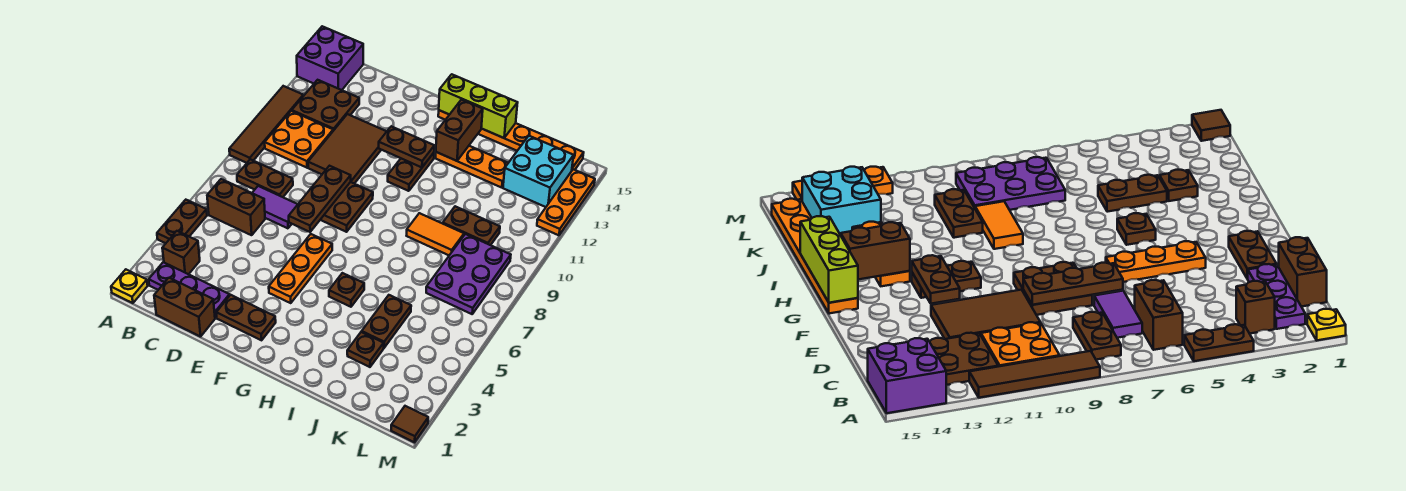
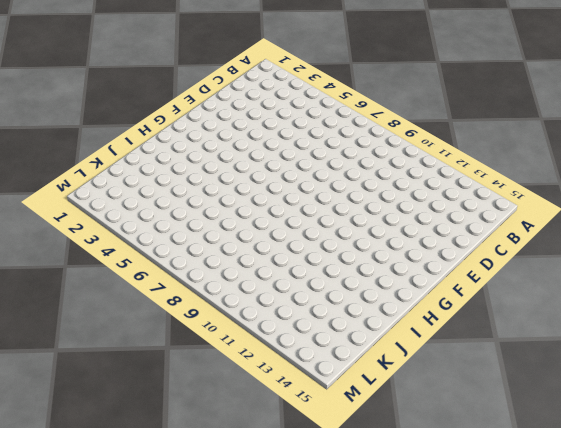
none -> yellow plate A1 level 1
none -> brown plate A4:A5 level 1
none -> brown tile A9:A12 level 1
none -> purple brick A14:B15 level 1

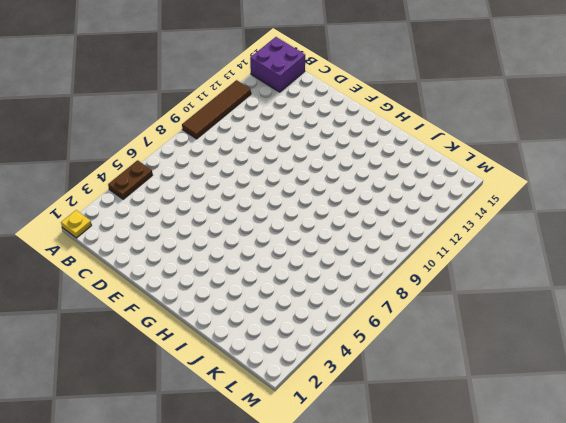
none -> purple plate B2:D2 level 1
none -> brown brick B3 level 1
none -> brown brick B6:C6 level 1
none -> brown plate B8:C8 level 1

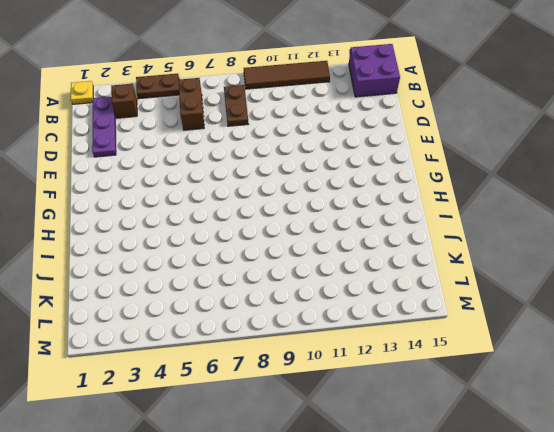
none -> orange plate B10:C11 level 1
none -> brown plate B12:C13 level 1
none -> brown brick C1:D1 level 1
none -> purple tile C7:D7 level 1

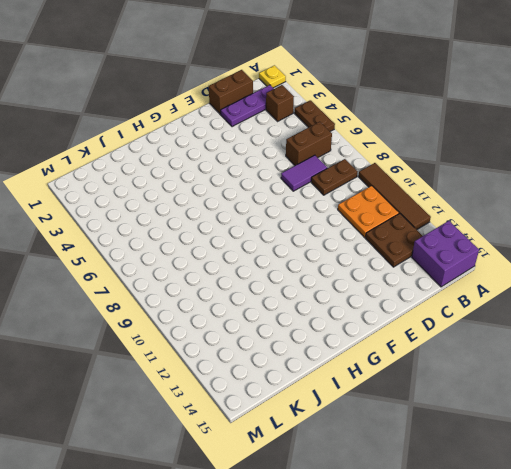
none -> brown tile D10:E12 level 1
none -> brown plate E2:F2 level 1
none -> brown plate E8:F9 level 1
none -> orange plate F4:F6 level 1

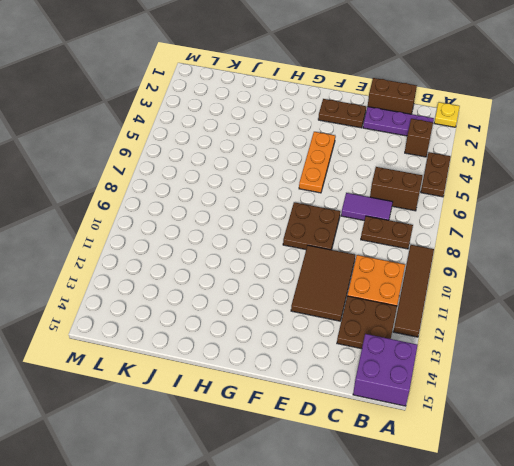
none -> brown plate G11:G12 level 1
none -> orange plate G15:L15 level 1
none -> brown plate H5 level 1
none -> orange plate H13:J13 level 1

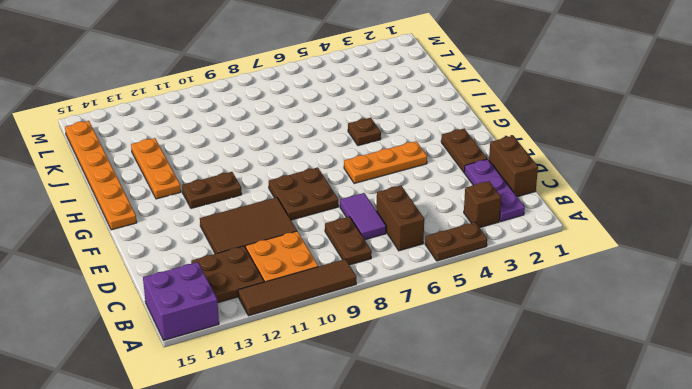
none -> yellow plate A1 level 1
none -> orange tile I9:J9 level 1
none -> brown plate J3 level 1
none -> brown plate J4:J5 level 1

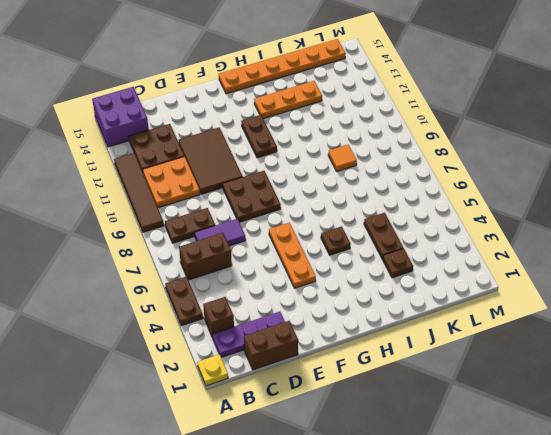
orange tile J9 level 1 -> orange tile I9:J9 level 1
none -> brown plate E2:F2 level 1
none -> brown plate J10:K10 level 1
none -> purple plate K7:L9 level 1
none -> cyan brick K13:L14 level 1

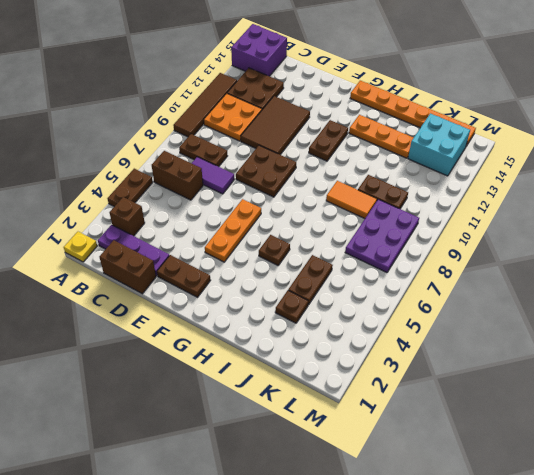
none -> brown tile M1 level 1
none -> orange plate M12:M14 level 1
none -> brown plate E7:E9 level 2
none -> brown plate F12:G12 level 2

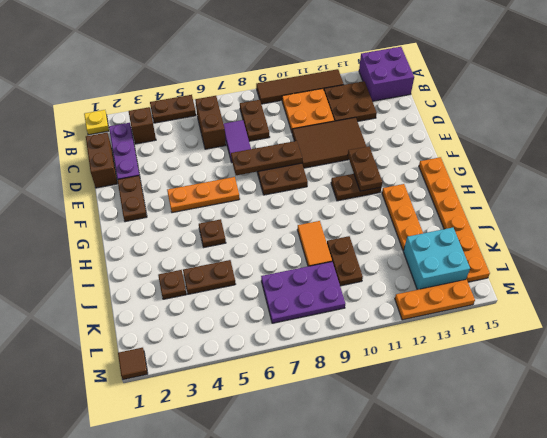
none -> lime brick G15:I15 level 2
none -> brown brick H13:H14 level 2

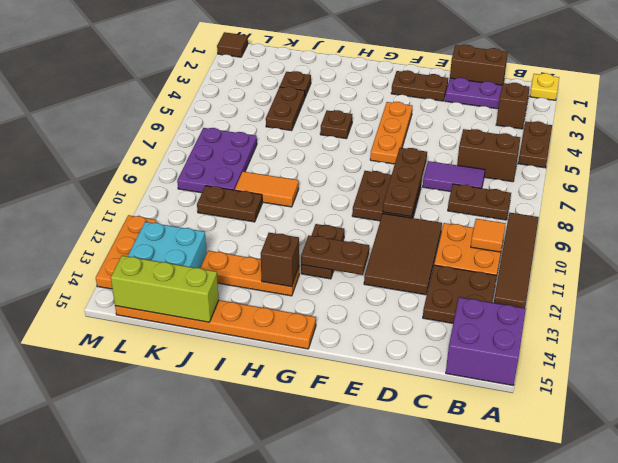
orange tile B10 level 2 -> none
brown brick H13 level 2 -> brown brick H13:H14 level 2
lime brick J15:L15 level 2 -> lime brick G15:I15 level 2

